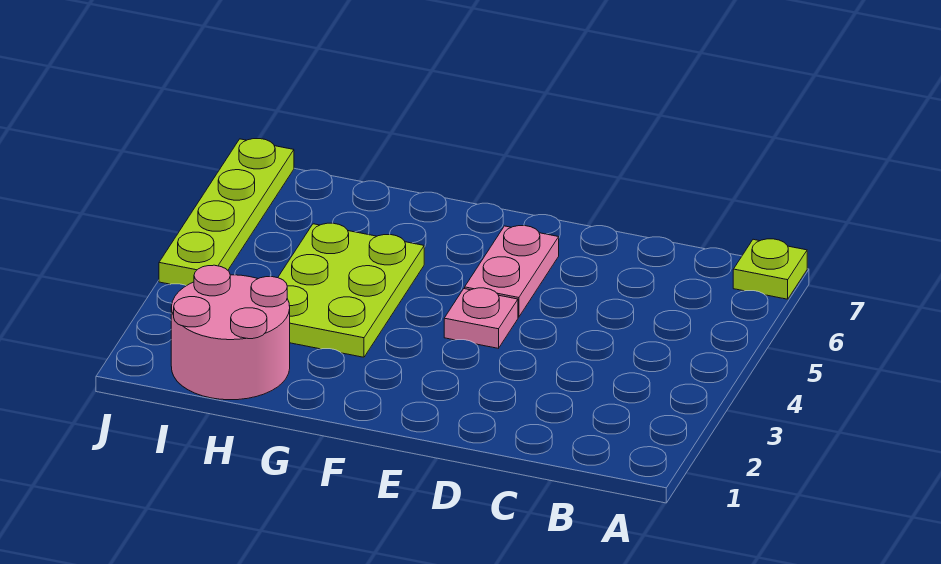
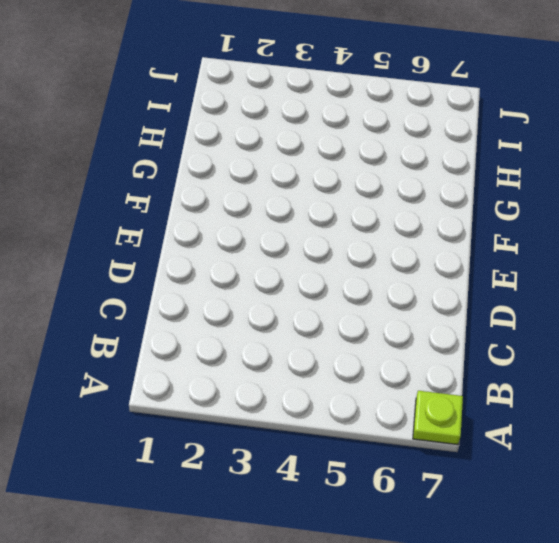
none -> pink plate E4 level 1
none -> pink plate E5:E6 level 1

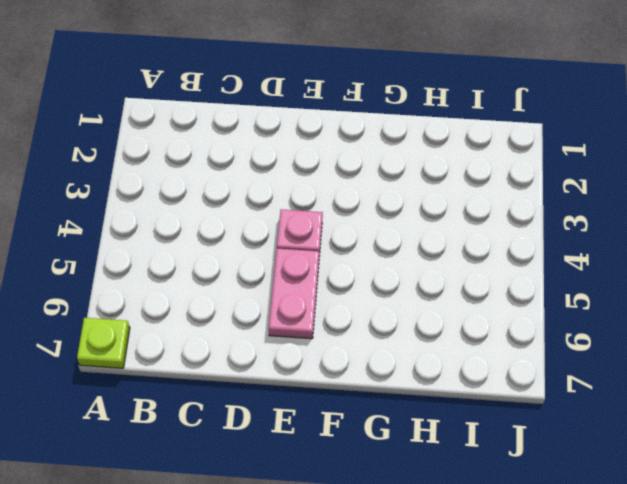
none -> lime plate G3:H5 level 1
none -> pink round brick H1:I2 level 1

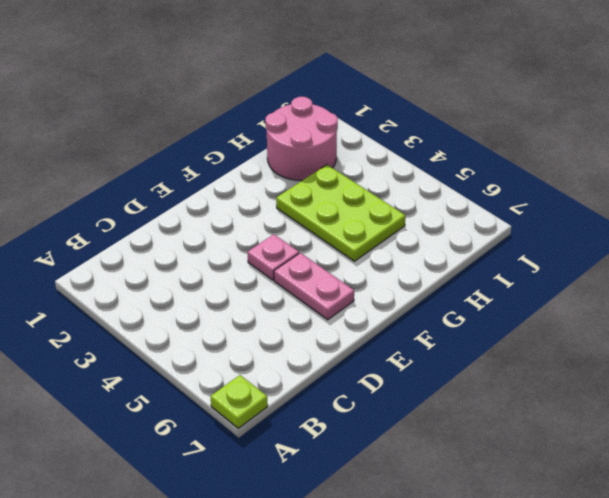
none -> lime plate J4:J7 level 1

